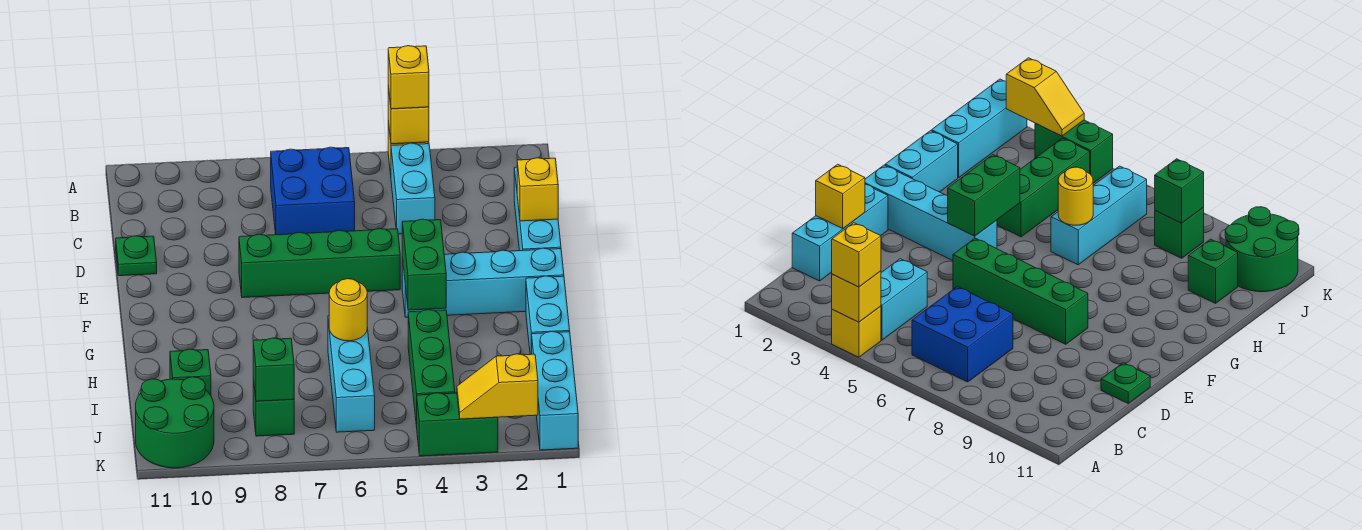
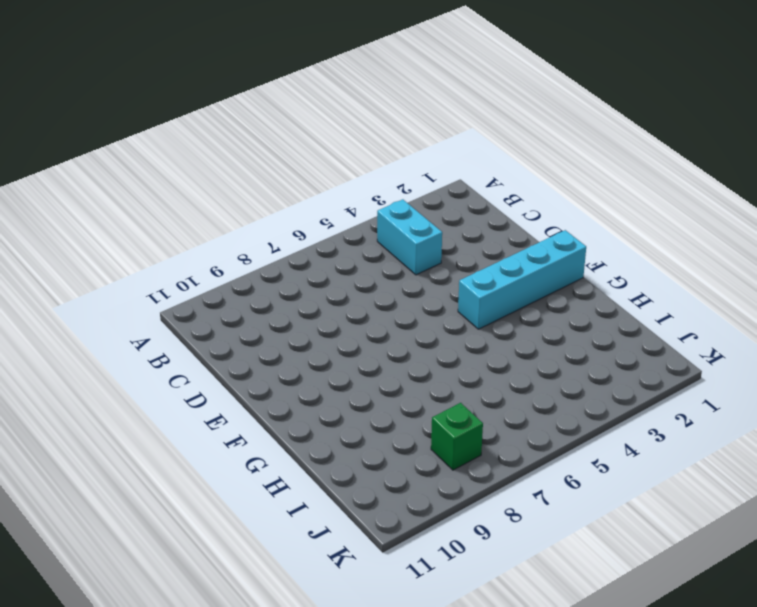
none -> yellow brick A4 level 1
none -> blue brick B6:C7 level 1
none -> cyan brick C1:E1 level 1

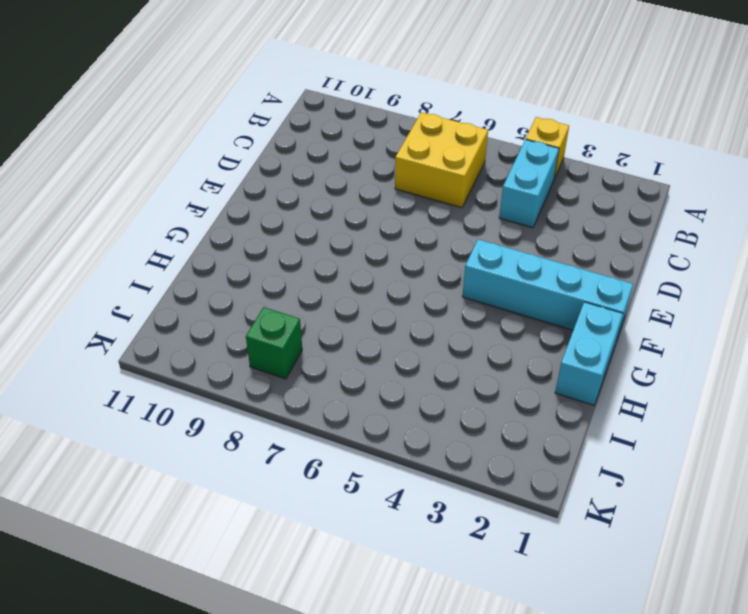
yellow brick B6:C7 level 1 -> blue brick B6:C7 level 1
none -> cyan brick C1:E1 level 1
none -> green plate D11 level 1
none -> green brick E5:E8 level 1

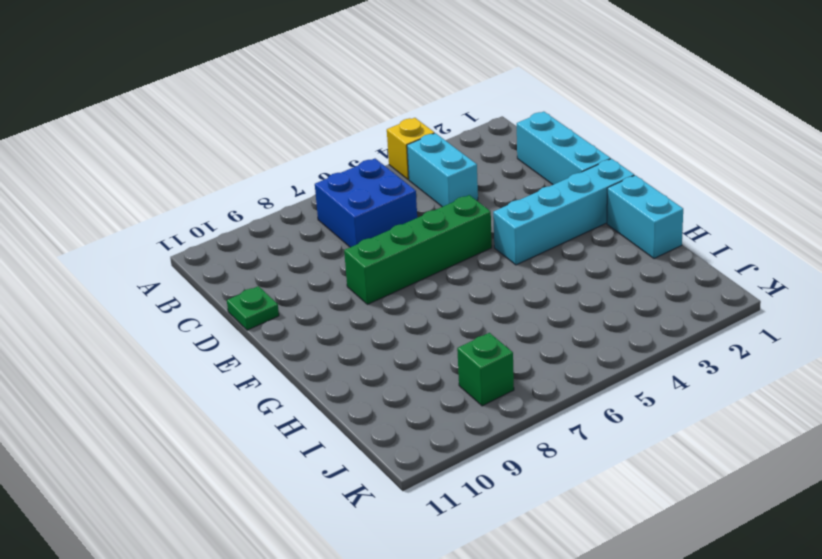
none -> green brick H4:J4 level 1
none -> cyan brick H6:J6 level 1
none -> cyan brick I1:K1 level 1

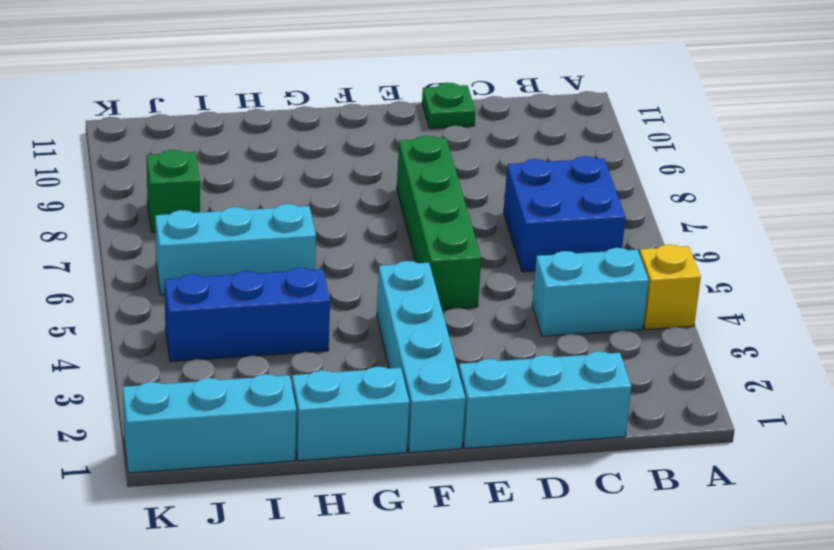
blue brick H4:J4 level 1 -> green brick H4:J4 level 1
none -> green brick I10 level 1
none -> green round brick J10:K11 level 1
none -> green brick K3:K4 level 1

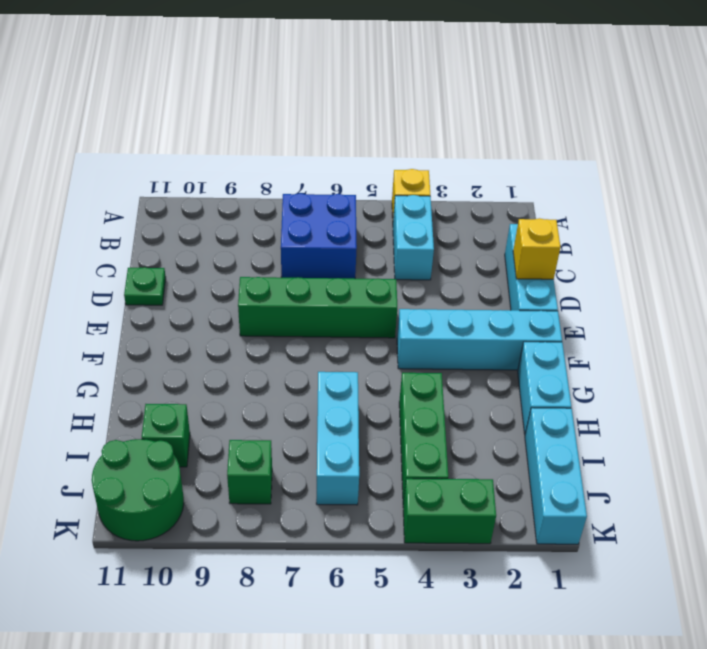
none -> yellow brick A4 level 2
none -> green brick F4:G4 level 2
none -> yellow round brick H6 level 2

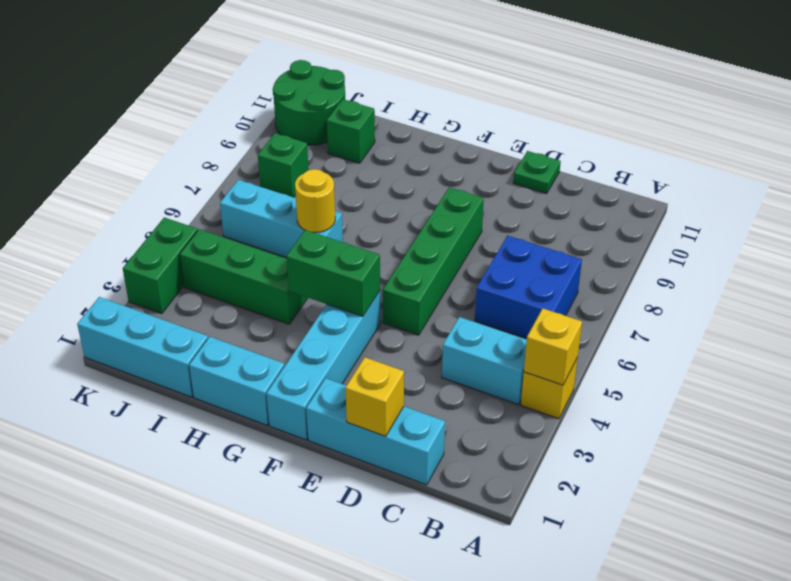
none -> green brick J8 level 2
none -> yellow slope K2:K3 level 2 top 2
none -> yellow brick A4 level 3

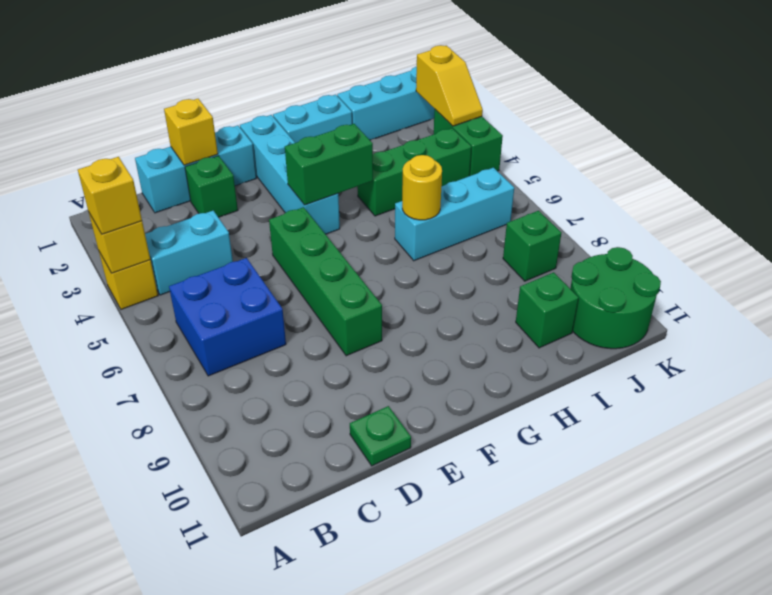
green brick D2 level 1 -> green brick J8 level 2

